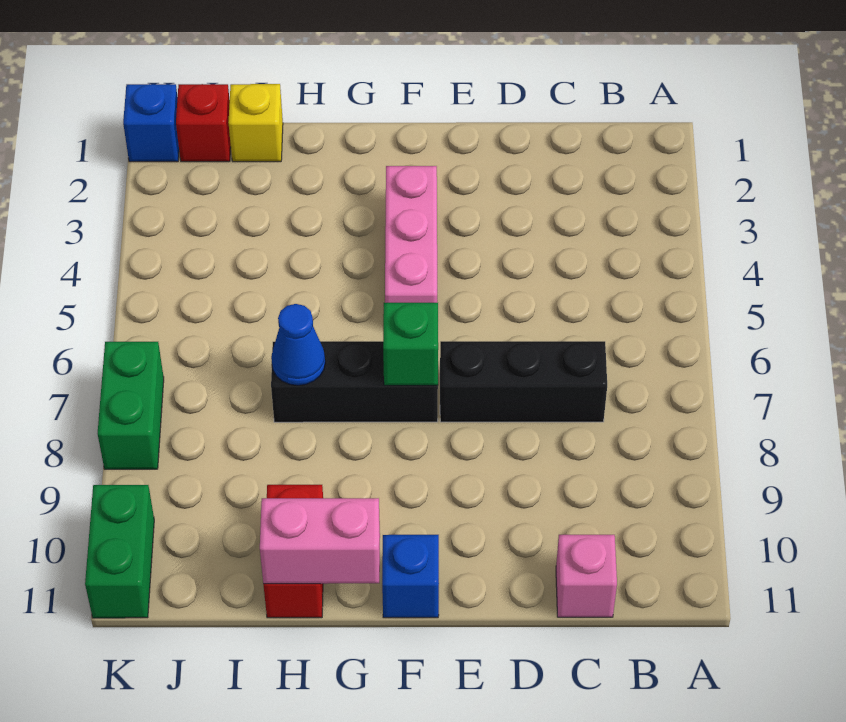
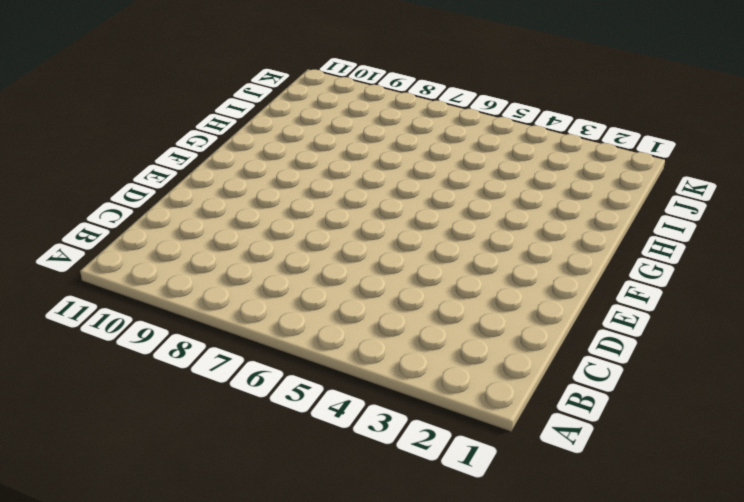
none -> black brick C7:E7 level 1
none -> pink brick C11 level 1
none -> pink brick F3:F5 level 1

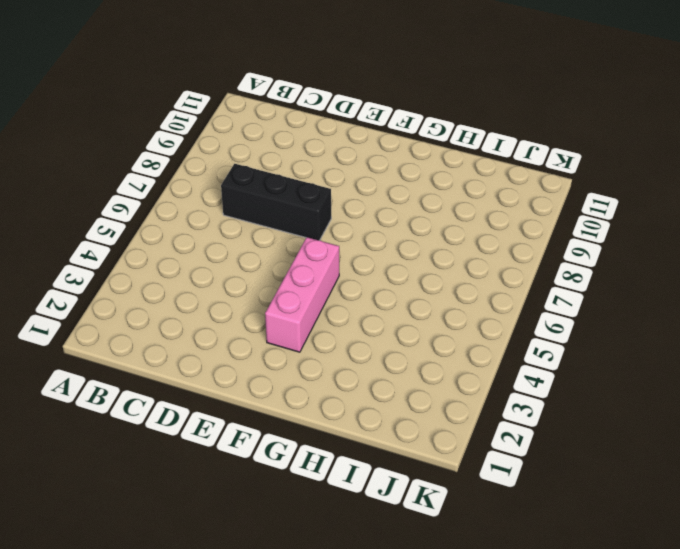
none -> pink brick C11 level 1
none -> black brick F7:H7 level 1
none -> blue brick F11 level 1

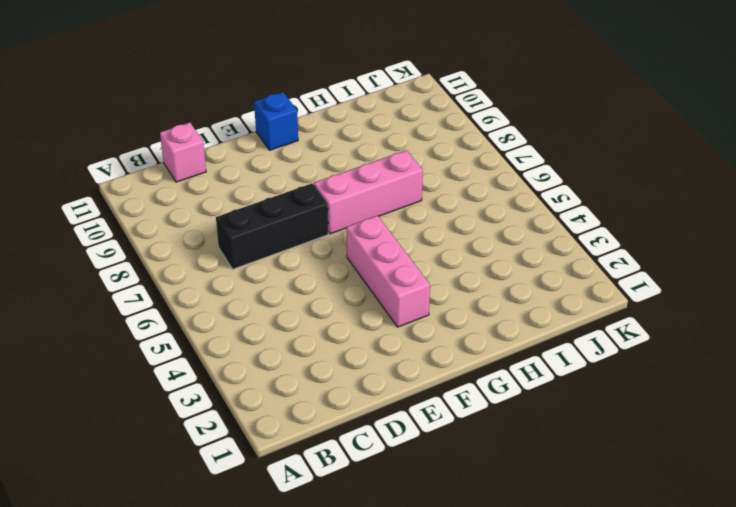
pink brick F7:H7 level 1 -> black brick F7:H7 level 1
none -> red brick H10:H11 level 1
none -> yellow brick I1 level 1
none -> red brick J1 level 1

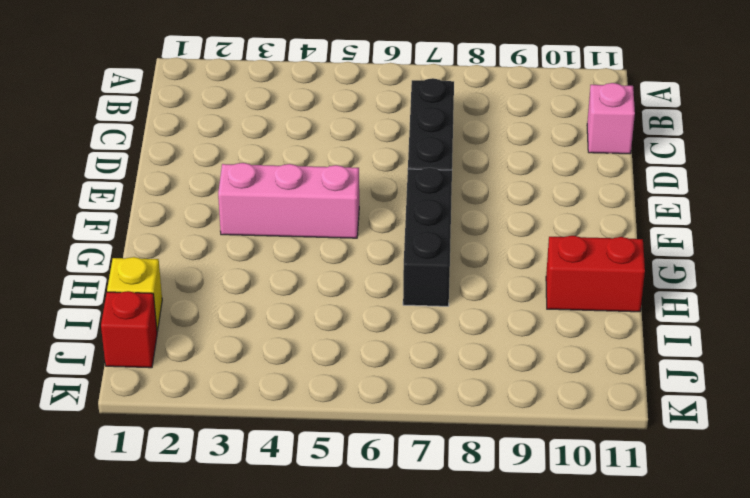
none -> blue brick F11 level 1
none -> blue brick K1 level 1
none -> green brick K7:K8 level 1

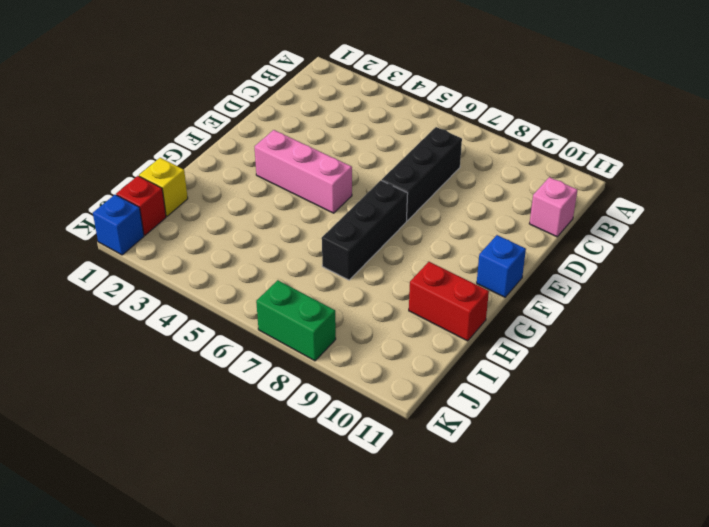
none -> green brick K10:K11 level 1
none -> green brick F7 level 2
none -> pink brick G11:H11 level 2

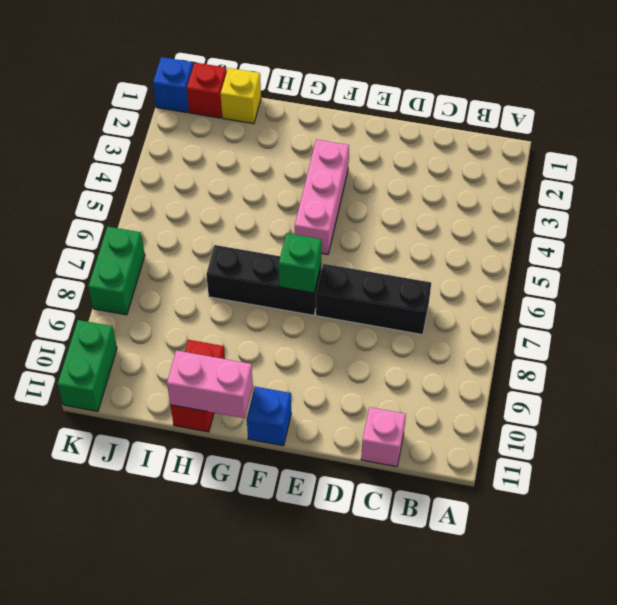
none -> blue cone H7 level 2

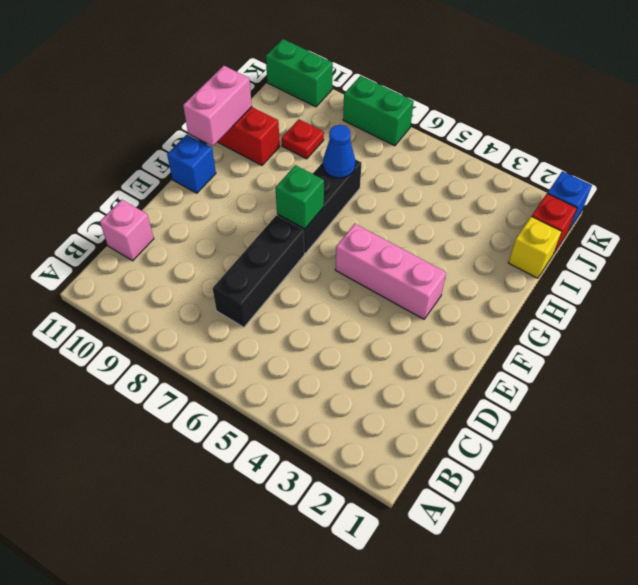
red plate I9 level 1 -> none

